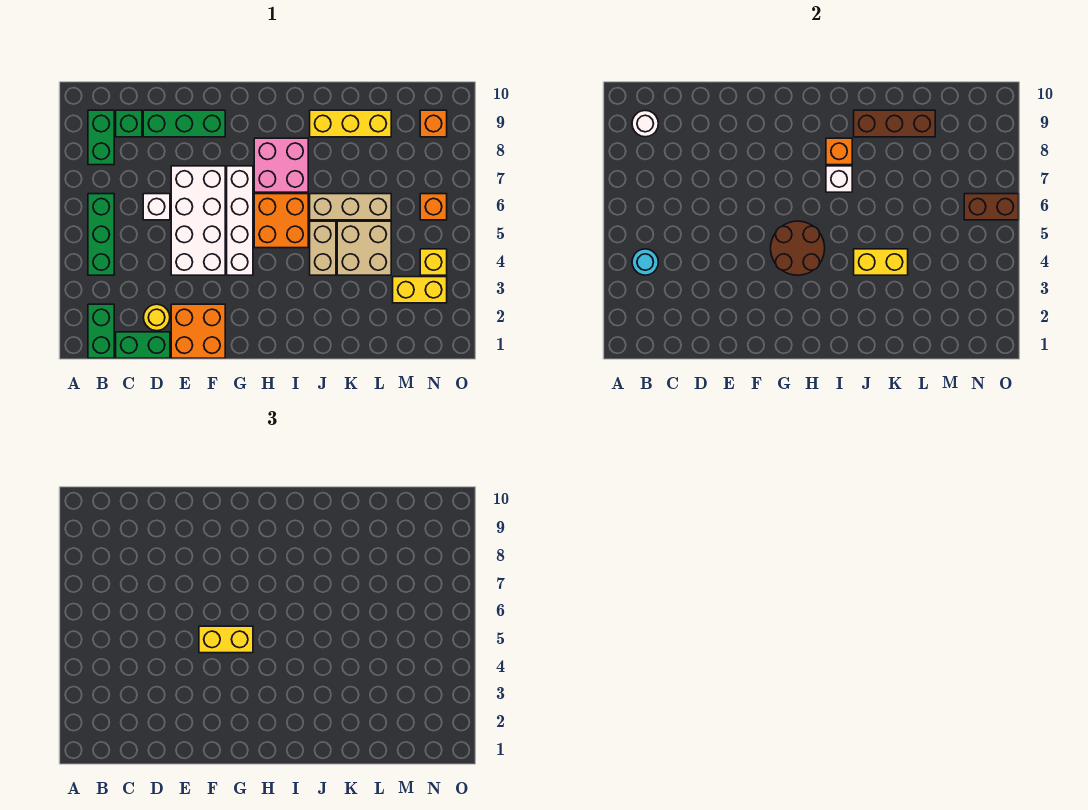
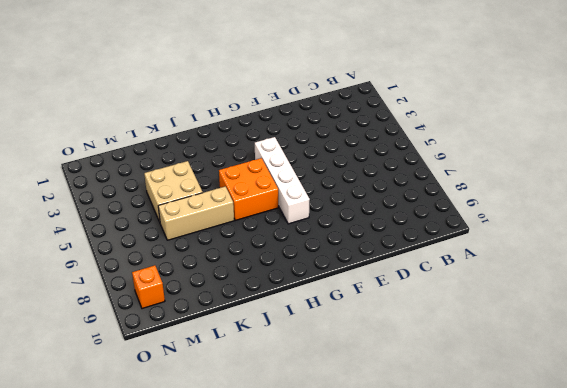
none -> green brick B1:B2 level 1
none -> green brick B4:B6 level 1
none -> green brick B8:B9 level 1
none -> green brick C1:D1 level 1

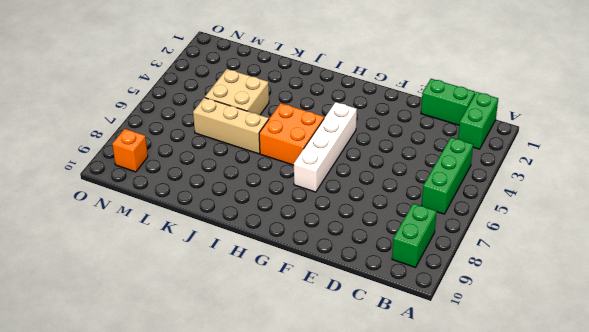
none -> green brick C9 level 1
none -> yellow round brick D2 level 1
none -> white brick D6 level 1
none -> green brick D9:F9 level 1

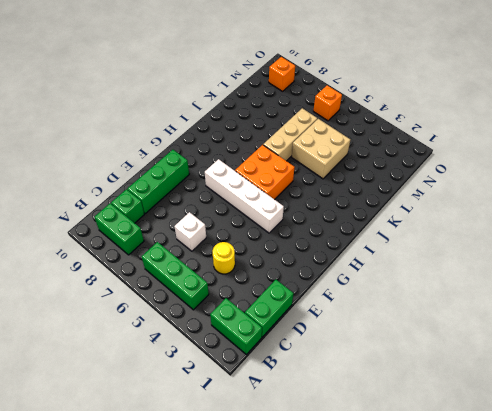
yellow round brick D4 level 1 -> yellow round brick D2 level 1
none -> orange brick E1:F2 level 1
none -> white brick E4:F7 level 1
none -> pink brick H7:I8 level 1
none -> tan brick J4:J5 level 1

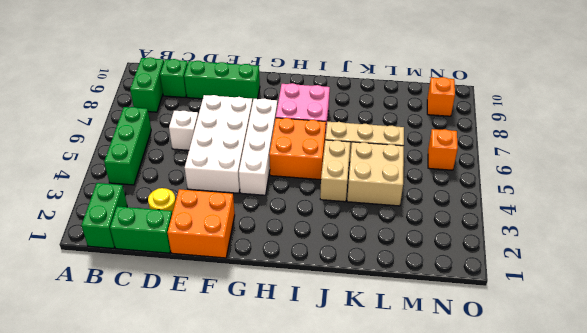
none -> yellow brick J9:L9 level 1
none -> yellow brick M3:N3 level 1
none -> yellow brick N4 level 1
none -> cyan round brick B4 level 2

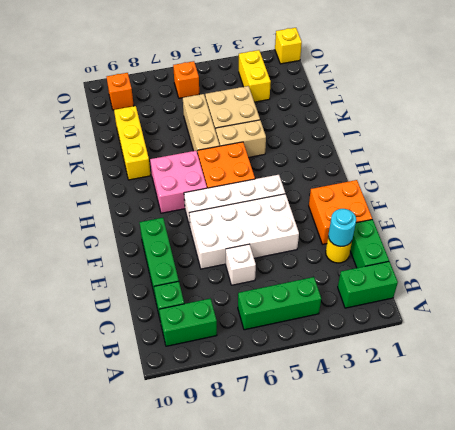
cyan round brick D2 level 2 -> cyan round brick B4 level 2
yellow brick O1 level 1 -> yellow brick N4 level 1
none -> white round brick B9 level 2
none -> brown round brick G4:H5 level 2
none -> white brick I7 level 2
none -> orange brick I8 level 2

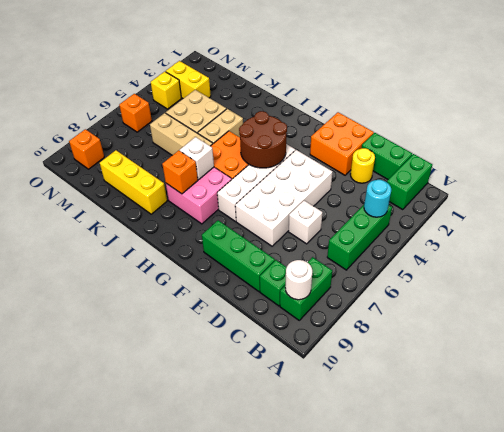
none -> yellow brick J4:K4 level 2
none -> brown brick J9:L9 level 2
none -> brown brick N6:O6 level 2
none -> yellow brick F5:G5 level 3

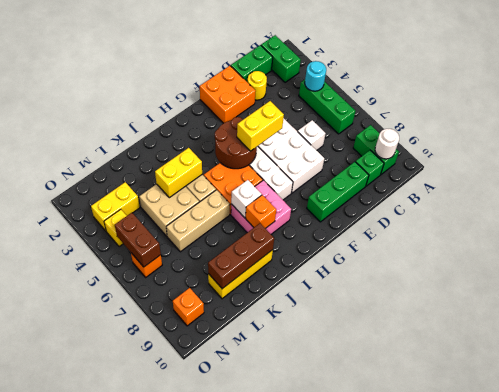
brown brick N5:N6 level 2 -> brown brick N6:O6 level 2

